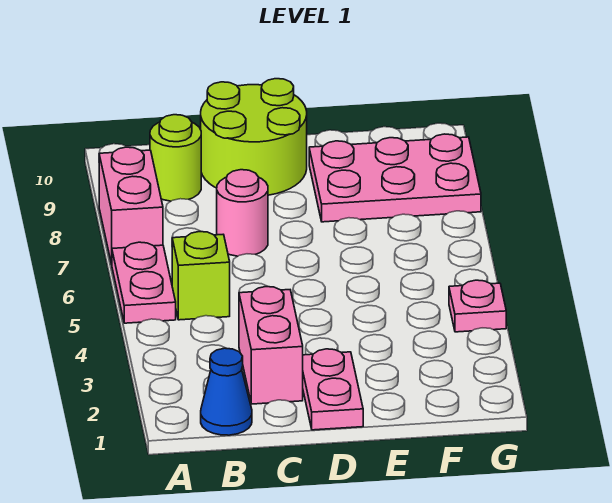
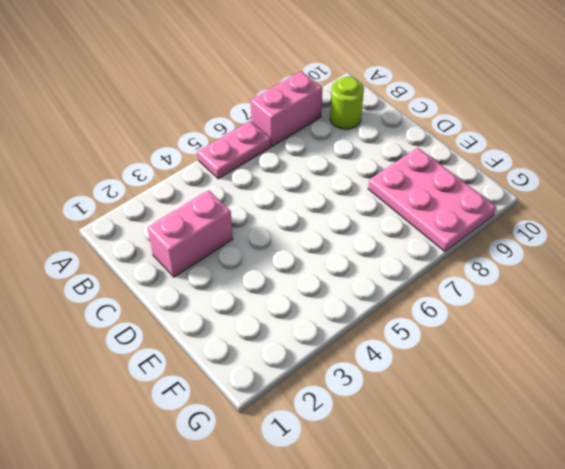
none -> blue cone B1 level 1
none -> lime brick B5 level 1

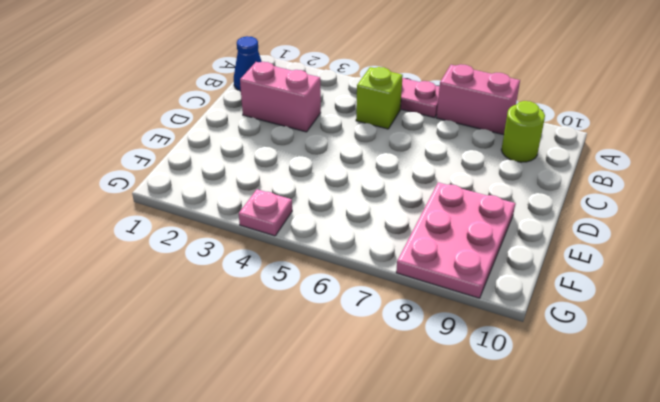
none -> pink round brick C7 level 1
none -> lime round brick C9:D10 level 1

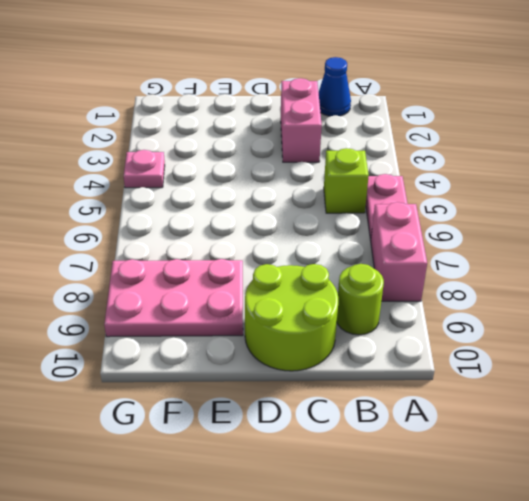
none -> pink round brick C7 level 1
none -> pink plate D1:D2 level 1

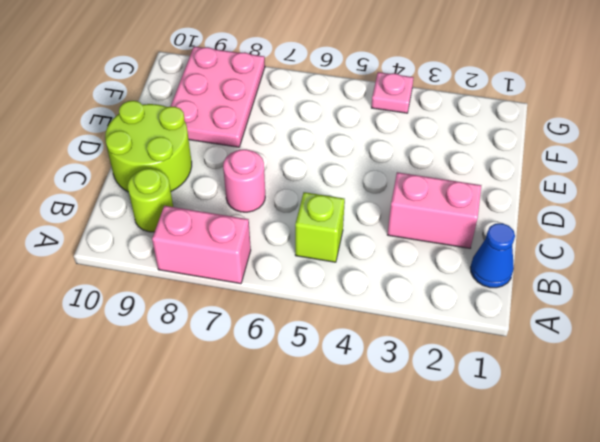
none -> pink plate A5:A6 level 1
none -> pink plate D1:D2 level 1

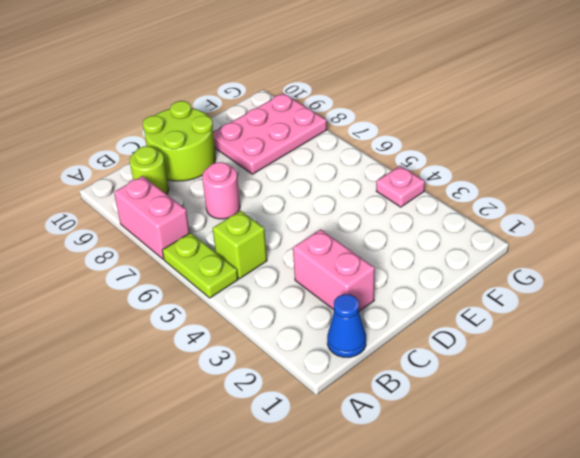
lime plate A5:A6 level 1 -> pink plate A5:A6 level 1
none -> pink plate D1:D2 level 1

